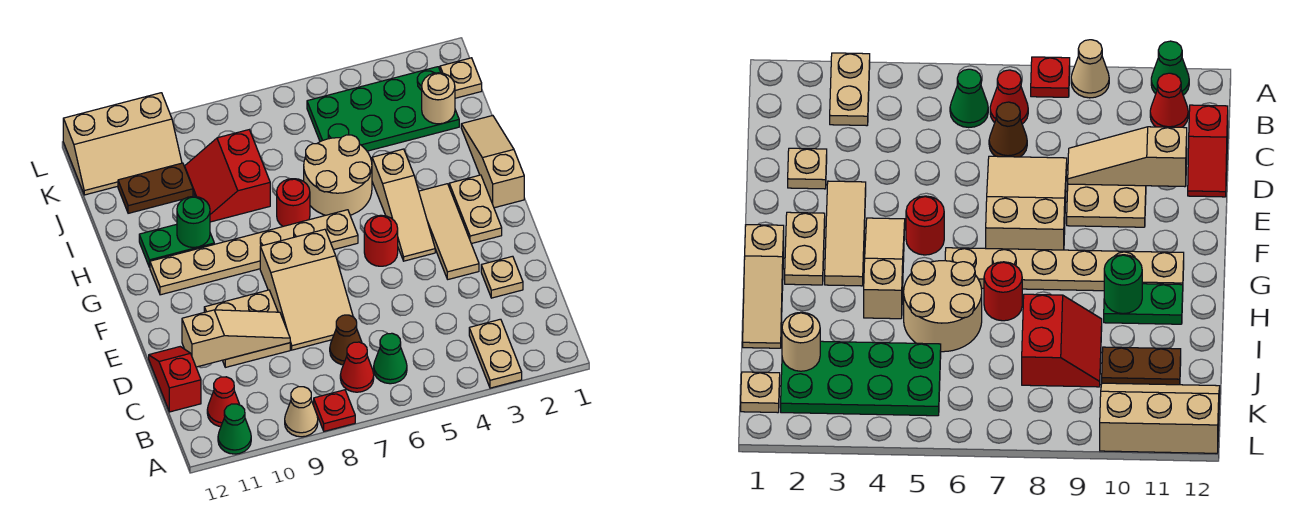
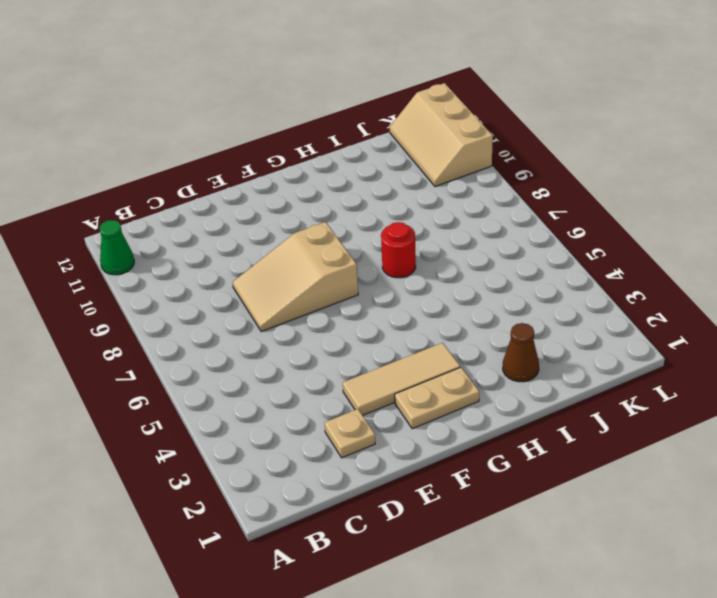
brown cone I2 level 1 -> brown cone C7 level 1
none -> tan plate A3:B3 level 1
none -> red plate A8 level 1
none -> tan cone A9 level 1

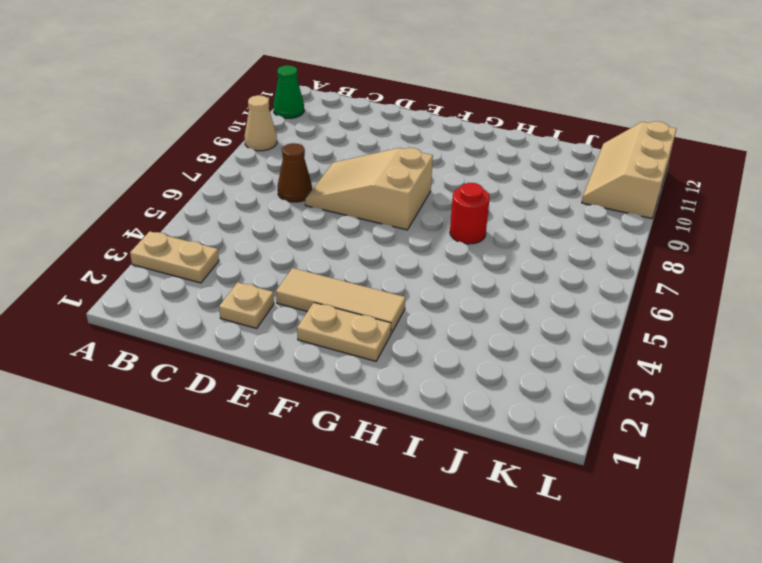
none -> red plate A8 level 1
none -> green cone B6 level 1
none -> red cone B7 level 1

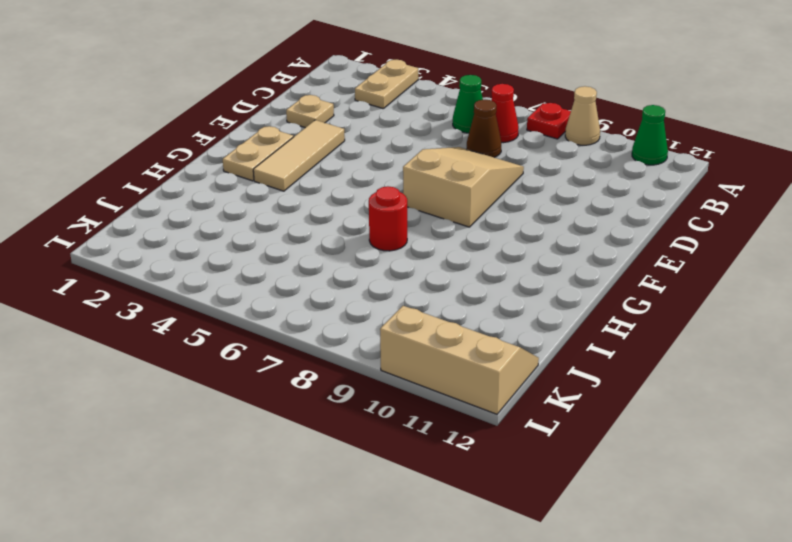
none -> red cone B11 level 1
none -> red slope C12:D12 level 1 top C
none -> tan plate D9:E10 level 1

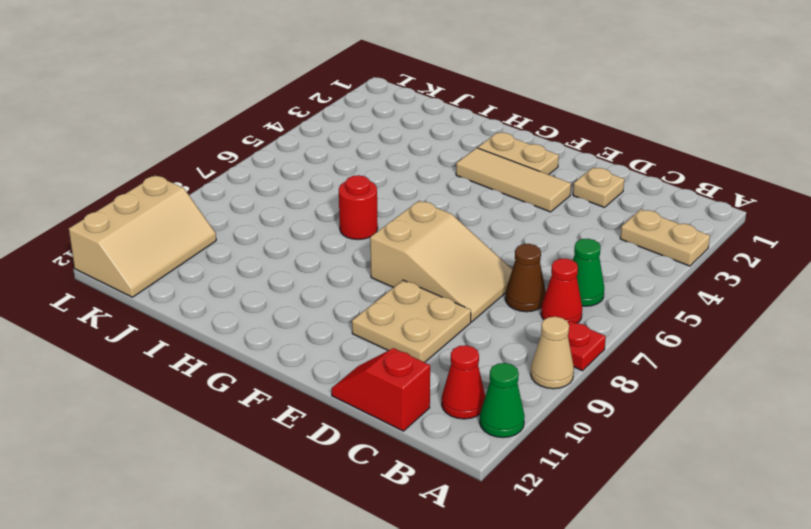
none -> tan slope F4:H4 level 1 top H
none -> red round brick F5 level 1
none -> tan slope G1:I1 level 1 top G

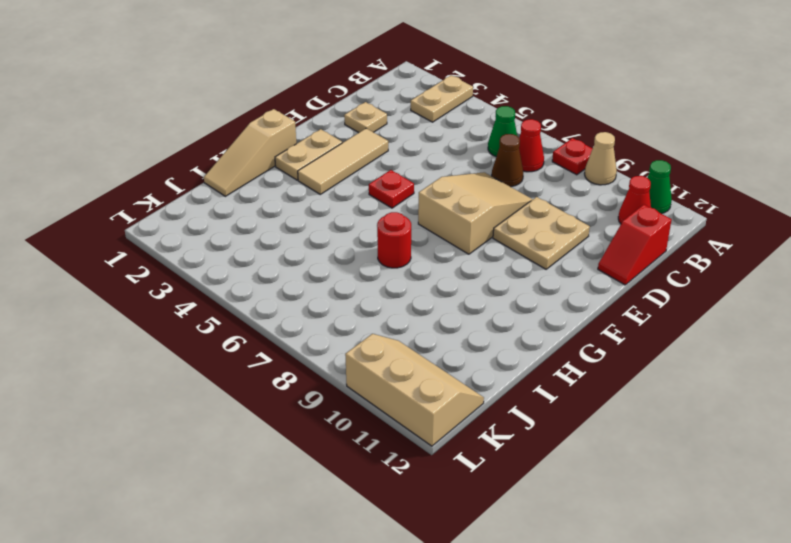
red plate F5 level 1 -> red round brick F5 level 1
none -> tan slope F4:H4 level 1 top H
none -> tan plate G6:G11 level 1
none -> tan round brick H5:I6 level 1

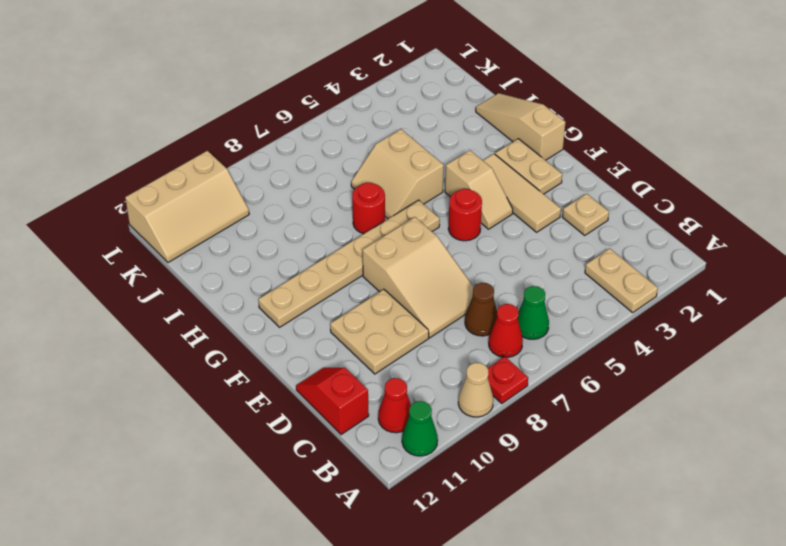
tan slope F4:G4 level 1 top G -> tan slope F4:H4 level 1 top H
tan slope H5:I6 level 1 top 5 -> tan round brick H5:I6 level 1
none -> green plate H10:H11 level 1
none -> red slope I8:J9 level 1 top 8
none -> green plate J2:K5 level 1

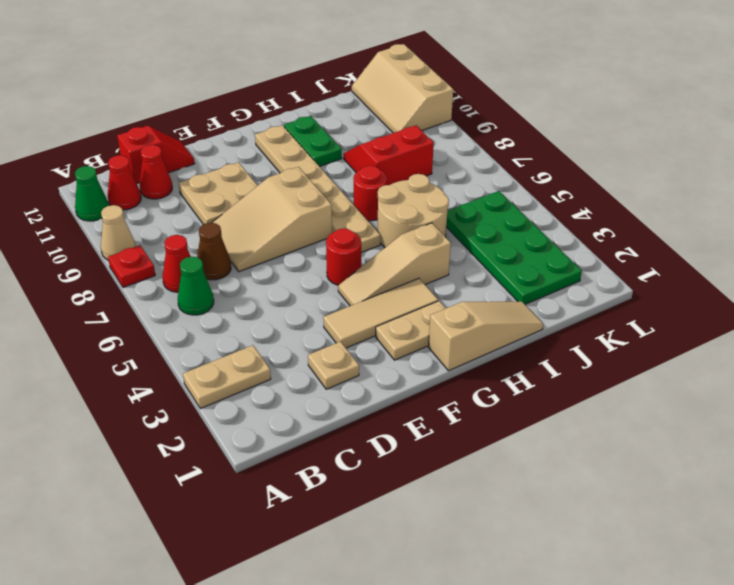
red cone C11 level 1 -> none
none -> brown plate J10:J11 level 1
none -> tan plate K1 level 1
none -> tan slope D9:D11 level 2 top 11

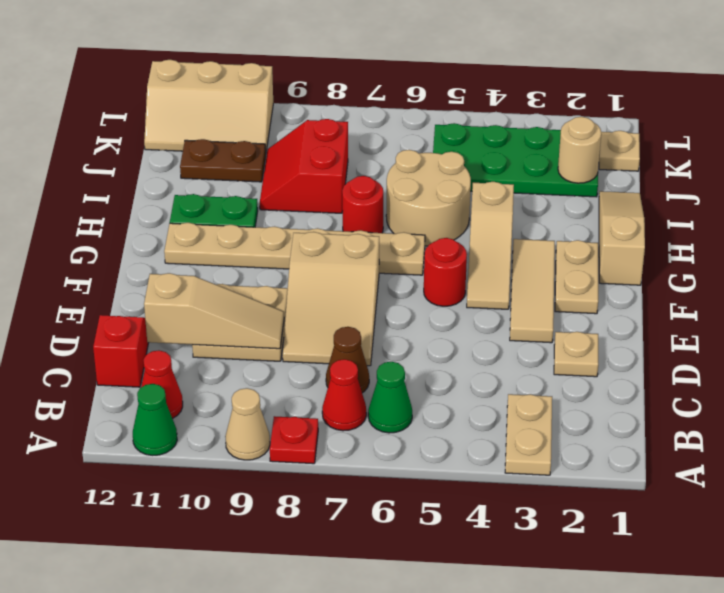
none -> green round brick H10 level 2

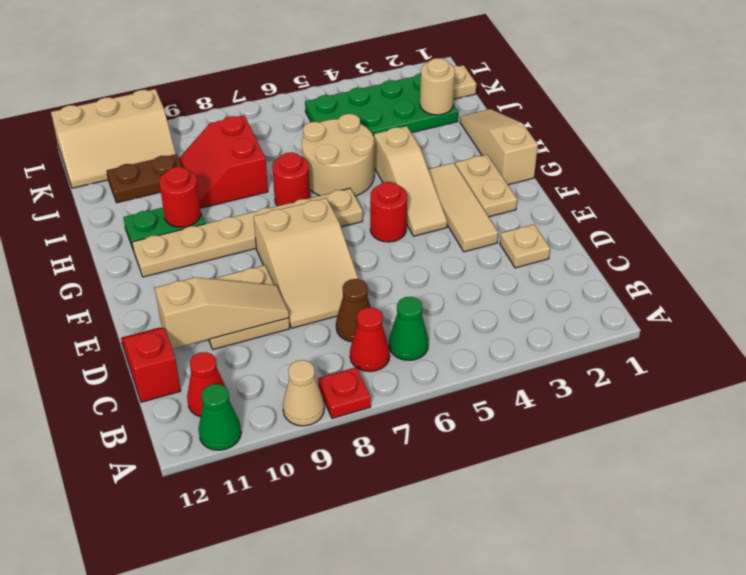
red round brick H10 level 2 -> green round brick H10 level 2
none -> tan plate A3:B3 level 1

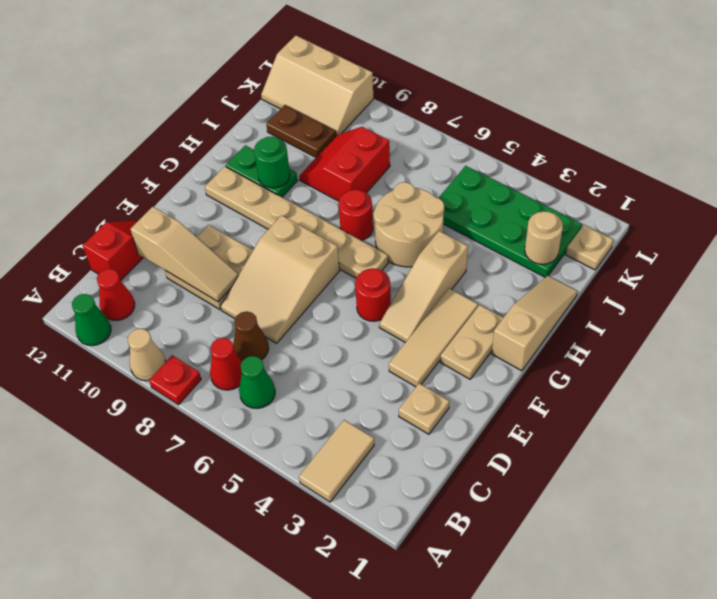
tan tile A3:B3 level 1 -> tan plate A3:B3 level 1

